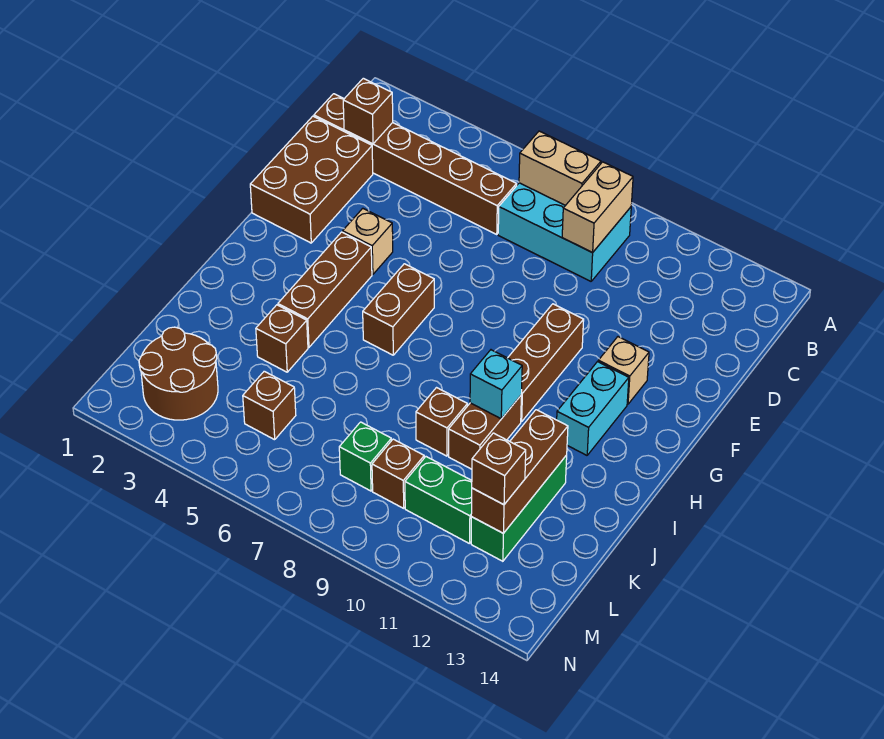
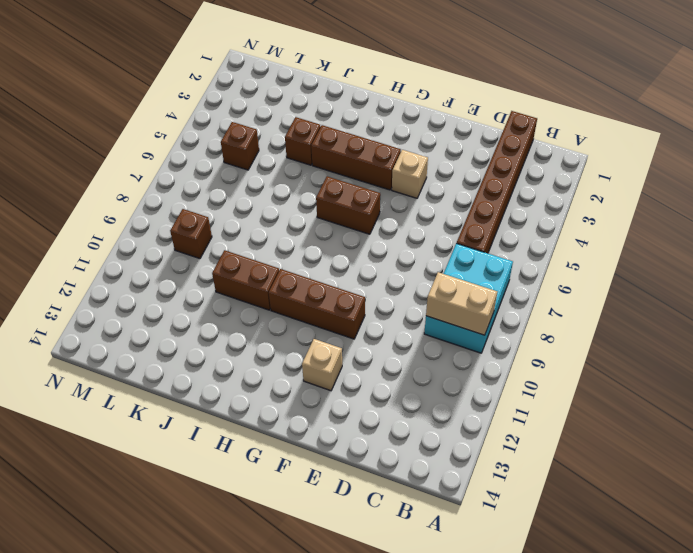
none -> brown brick D1:F2 level 1
none -> cyan brick G12:H12 level 1
none -> brown brick J9 level 1

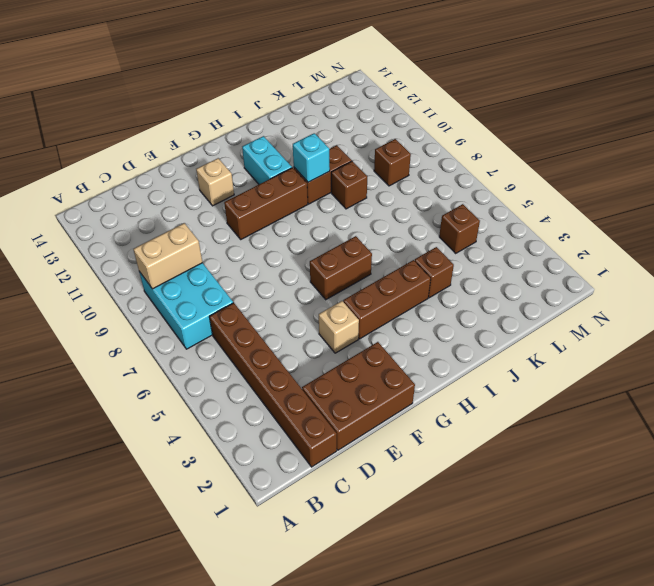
cyan brick H11:H12 level 1 -> cyan brick G12:H12 level 1
none -> green brick J12:L12 level 1
none -> brown round brick L2:M3 level 1
none -> green brick L8 level 1

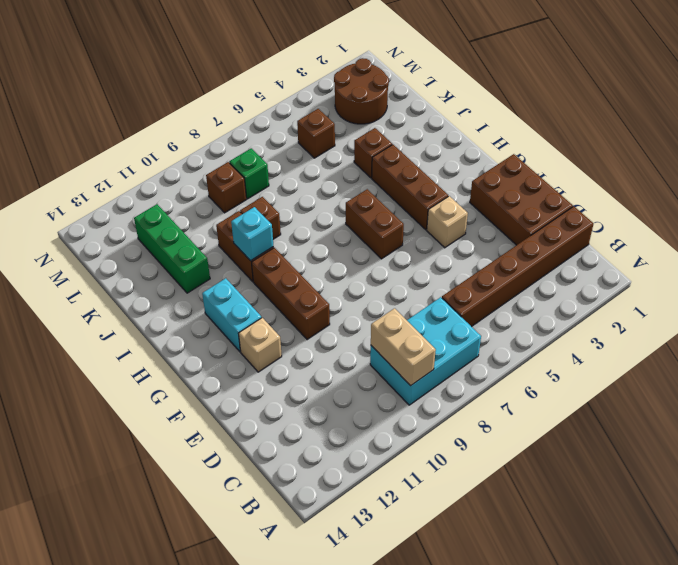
none -> green brick L10:L11 level 1
none -> tan brick B7:B8 level 2
none -> brown brick C2 level 2

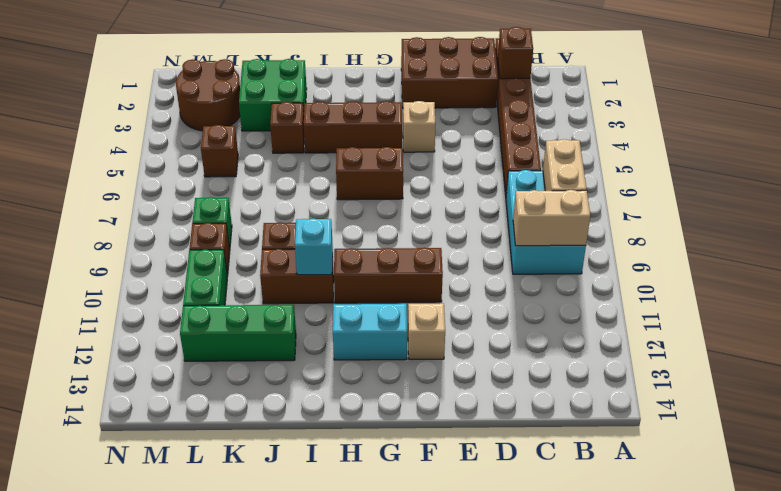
green brick J2:K3 level 1 -> none
none -> brown brick J12:L12 level 2
none -> brown brick L12 level 3

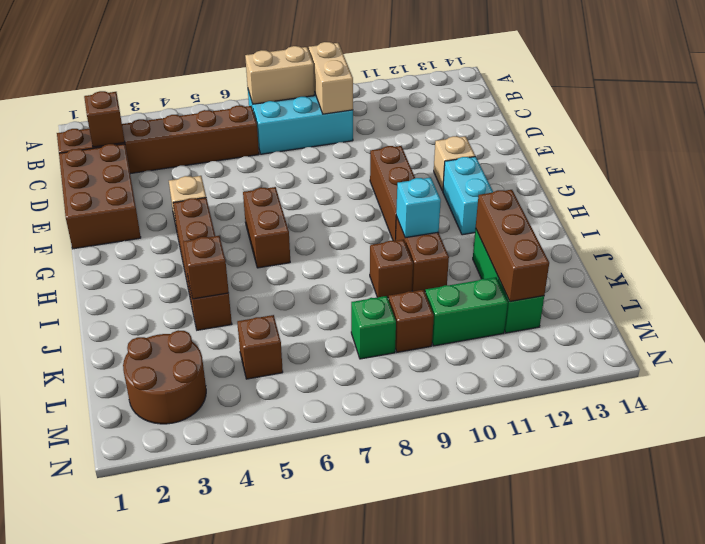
brown brick J4 level 2 -> brown brick L12 level 3

